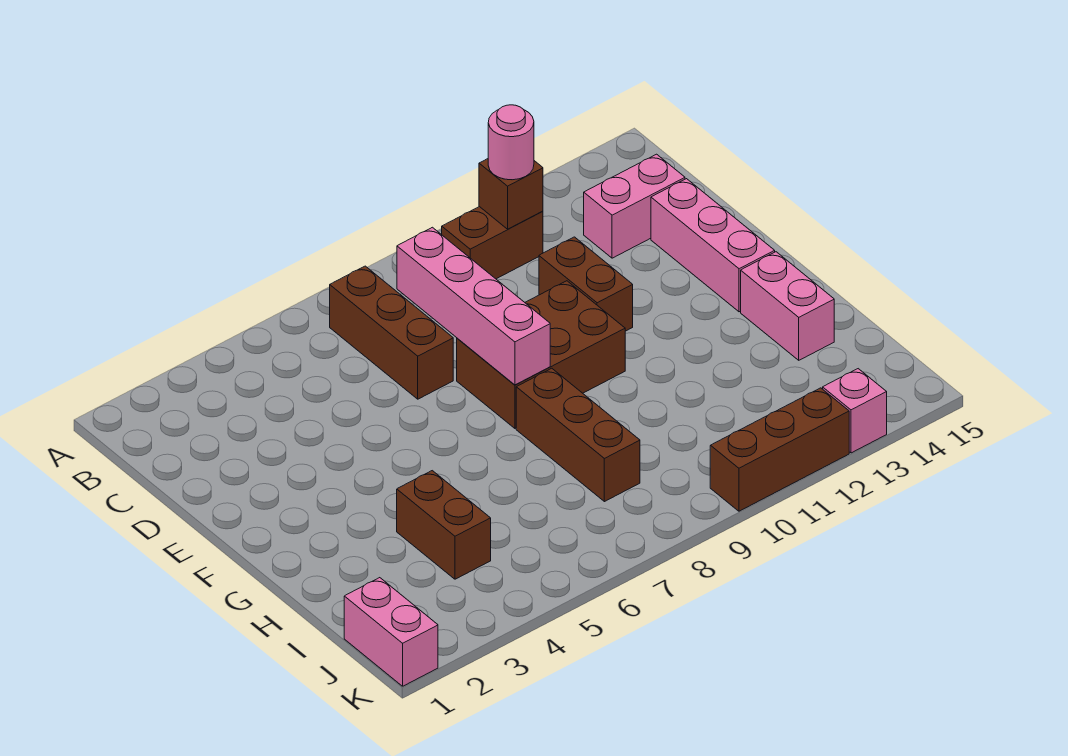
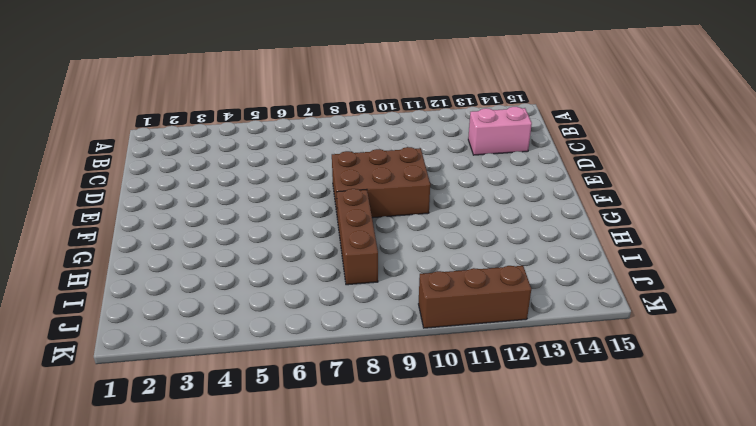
none -> brown brick B7:D7 level 1
none -> brown brick B10:B11 level 1
none -> brown brick D11:E11 level 1

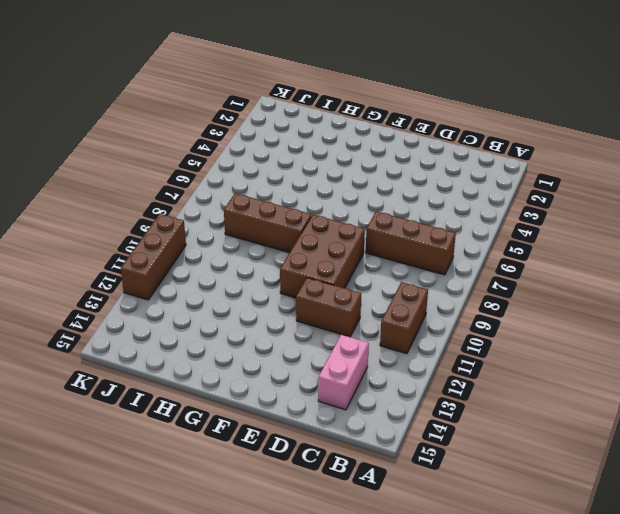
none -> pink brick D14:F14 level 1
none -> pink brick G14:H14 level 1
none -> brown brick H4:I4 level 1

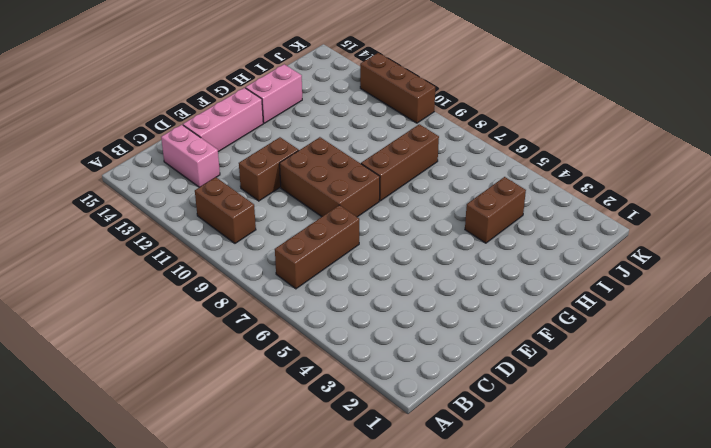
none -> pink brick J1:K1 level 1
none -> pink brick K13 level 1
none -> brown brick B11 level 2

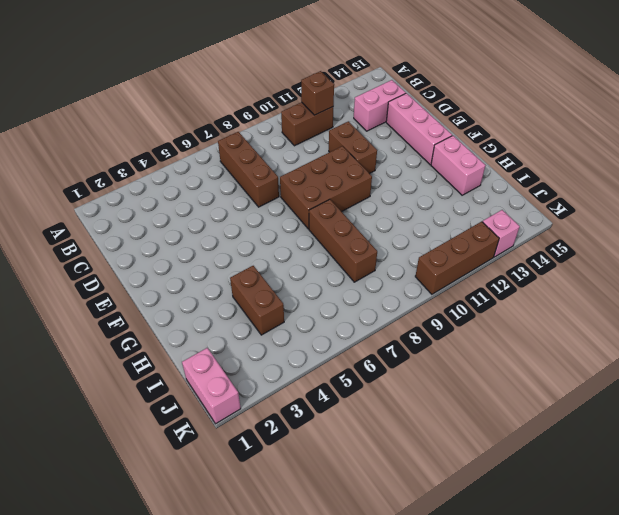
none -> pink brick C8:F8 level 2
none -> pink round brick B11 level 3

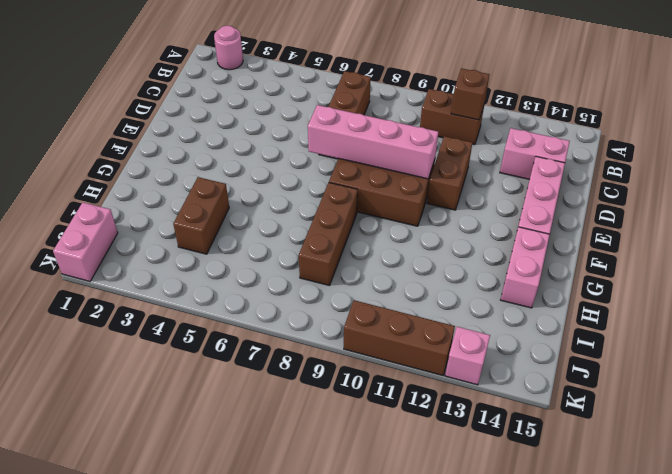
pink round brick A2 level 1 -> pink round brick B11 level 3
pink brick E7:E10 level 2 -> pink brick C8:F8 level 2

